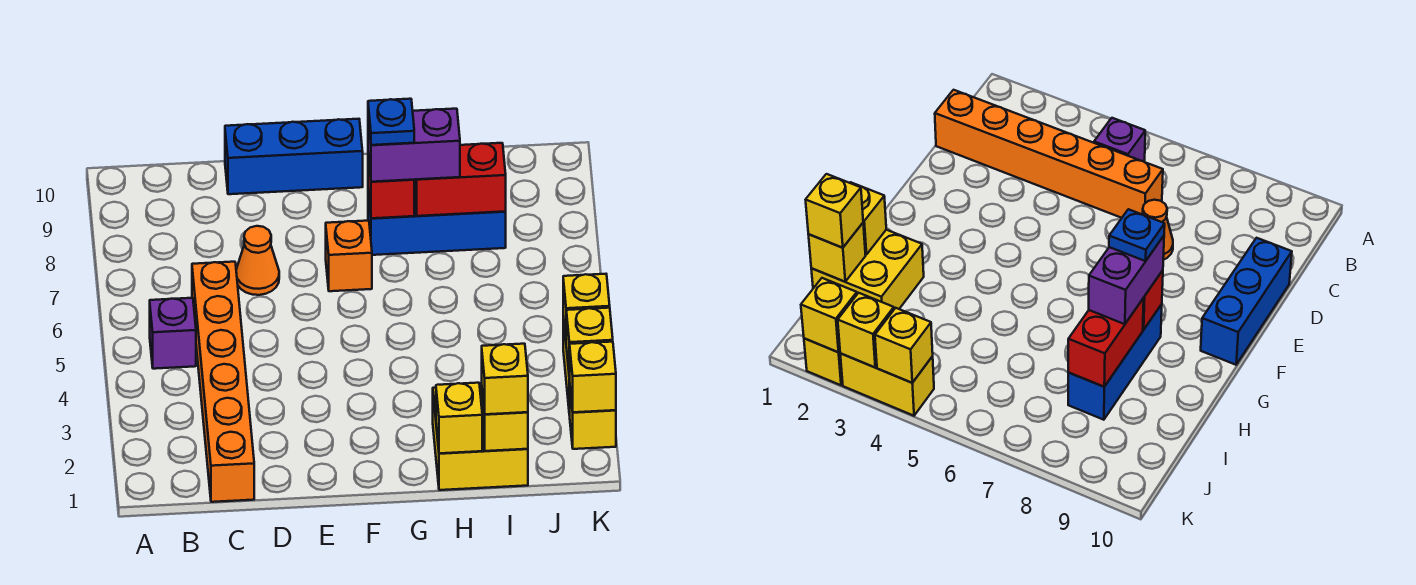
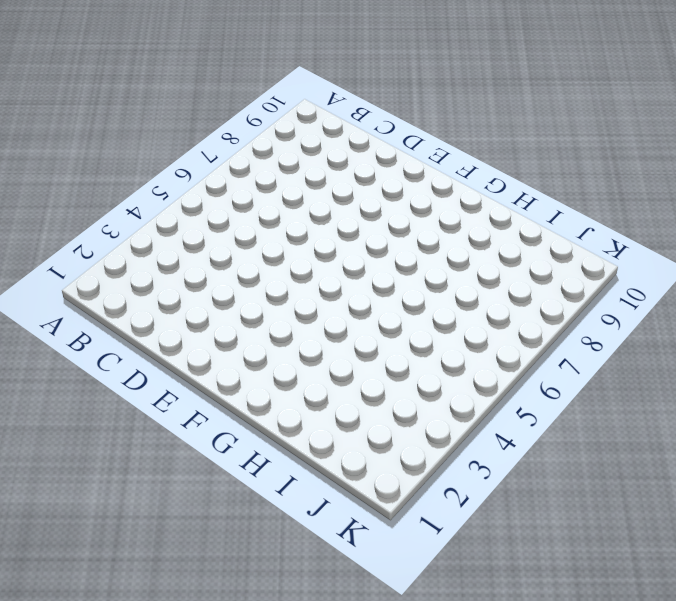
none -> purple brick B5 level 1
none -> orange brick C1:C6 level 1
none -> orange cone D7 level 1

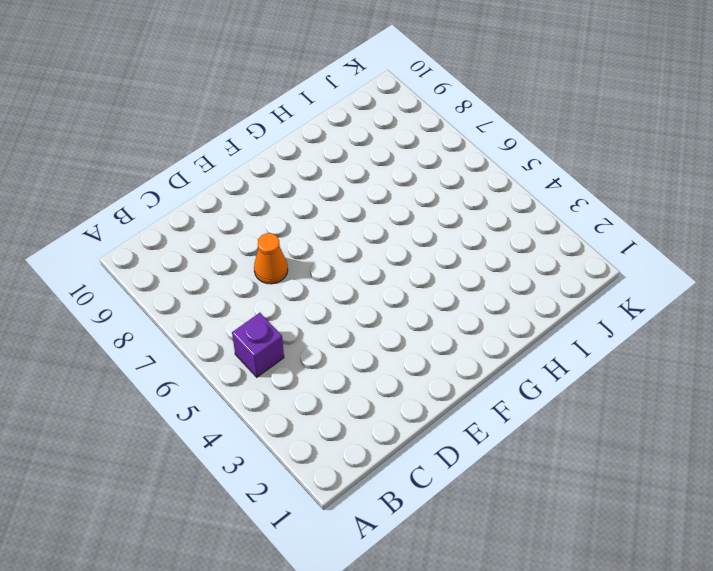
none -> orange brick C1:C6 level 1
none -> blue brick D10:F10 level 1
none -> orange brick F7 level 1

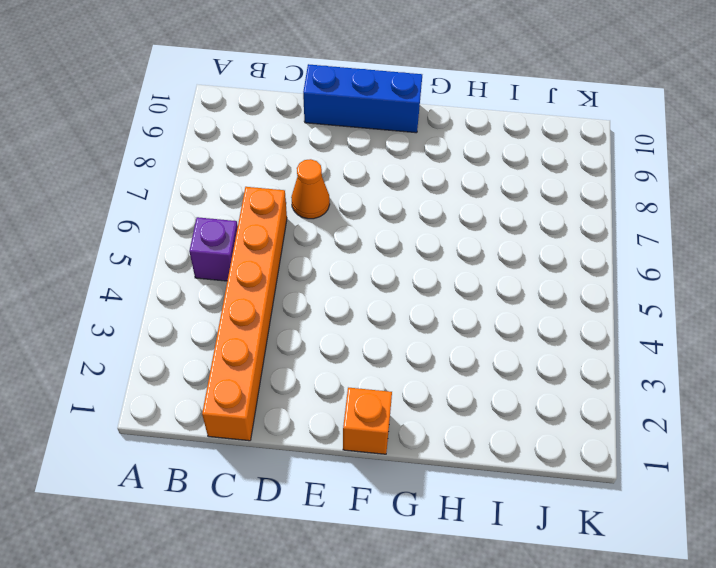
orange brick F1 level 1 -> orange brick F7 level 1
none -> blue brick G8:I8 level 1
none -> yellow brick H1:I2 level 1
none -> yellow brick K2 level 1

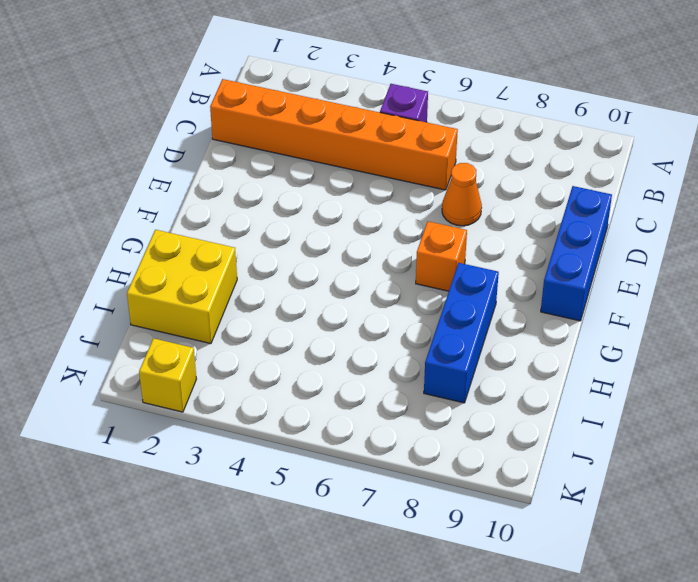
none -> yellow brick K3:K4 level 1
none -> red brick G8 level 2
none -> yellow brick H1 level 2

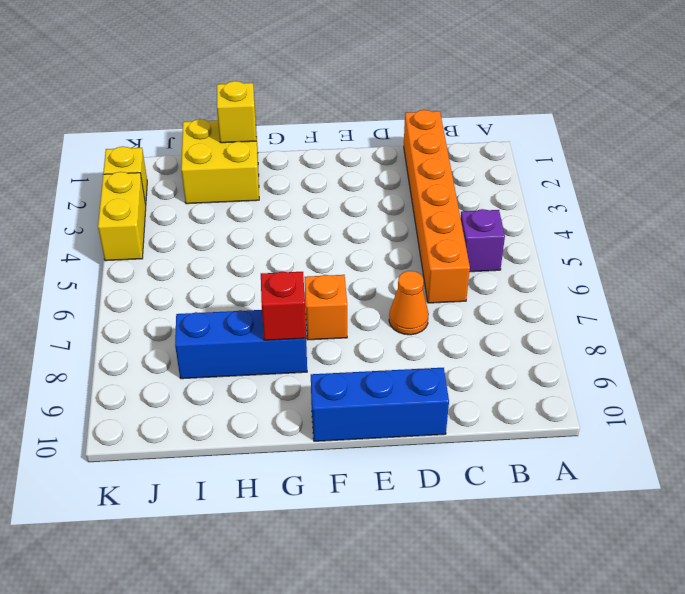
none -> red brick H8:I8 level 2
none -> yellow brick I1 level 2
none -> yellow brick K2 level 2

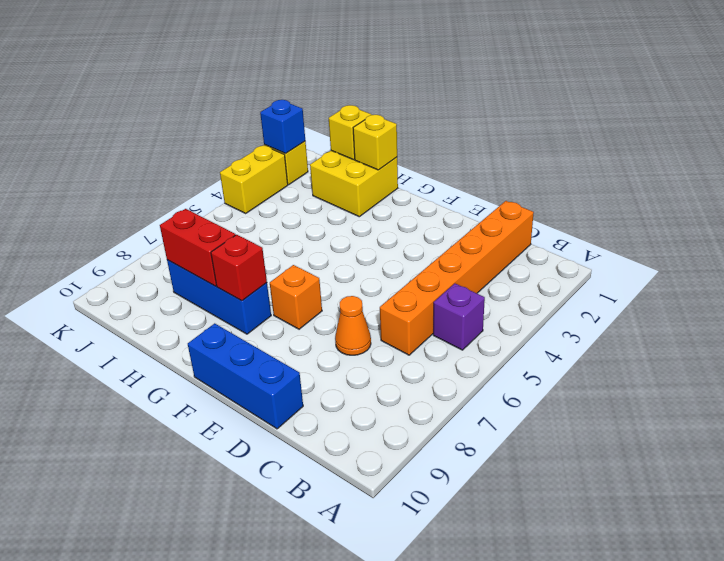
blue brick K2 level 2 -> yellow brick K2 level 2
none -> yellow brick K3 level 2
none -> yellow brick K4 level 2
none -> purple brick G8:H8 level 3

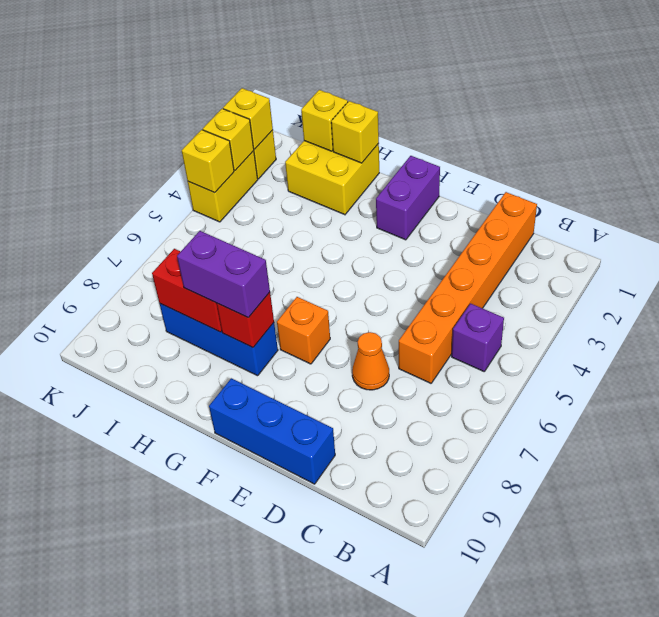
purple brick F1:F2 level 1 -> none
none -> yellow brick I1 level 3
none -> blue plate G8 level 4

